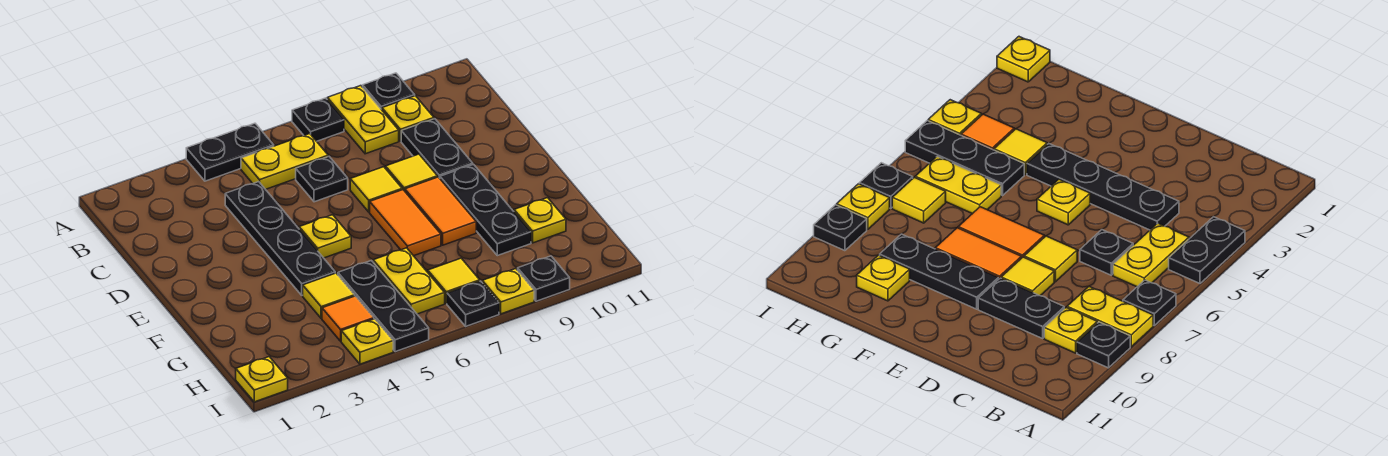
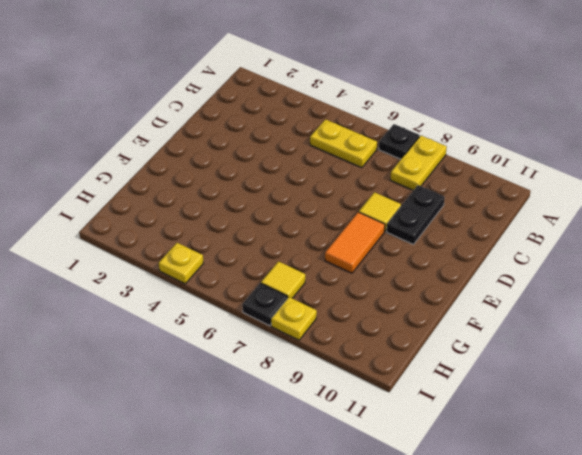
none -> black plate A4:A5 level 1
none -> black plate A9 level 1
none -> yellow plate B9 level 1

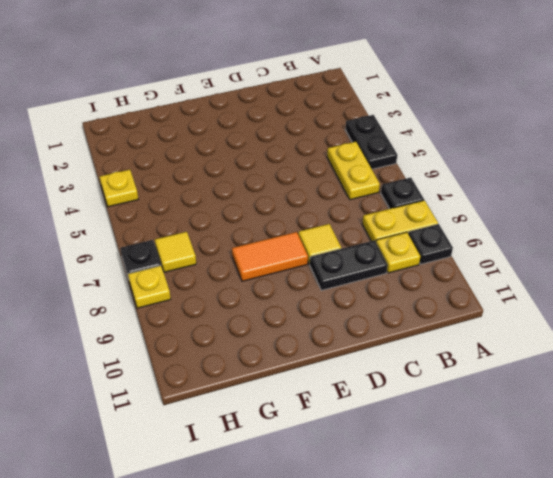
none -> black plate C4:F4 level 1
none -> black plate C6 level 1
none -> yellow tile D7 level 1

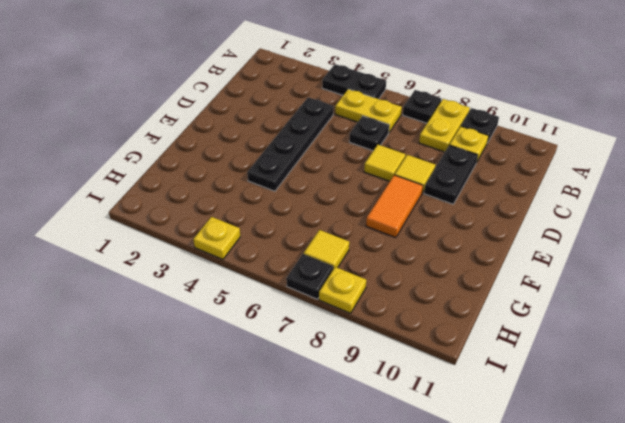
none -> yellow plate E5 level 1
none -> orange tile E7:F7 level 1
none -> black plate E9:G9 level 1

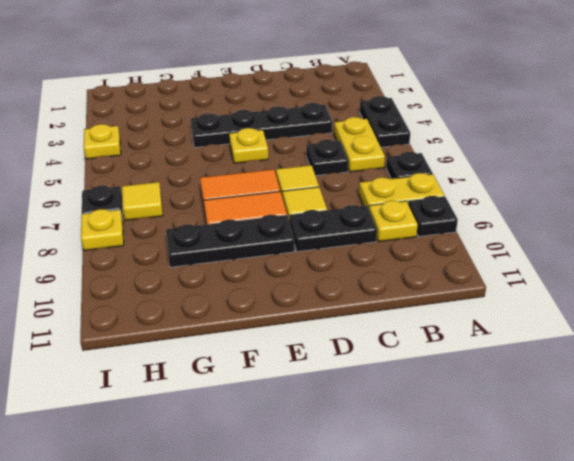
none -> yellow tile G4 level 1
none -> black plate G5:I5 level 1
none -> yellow plate G6:H6 level 1

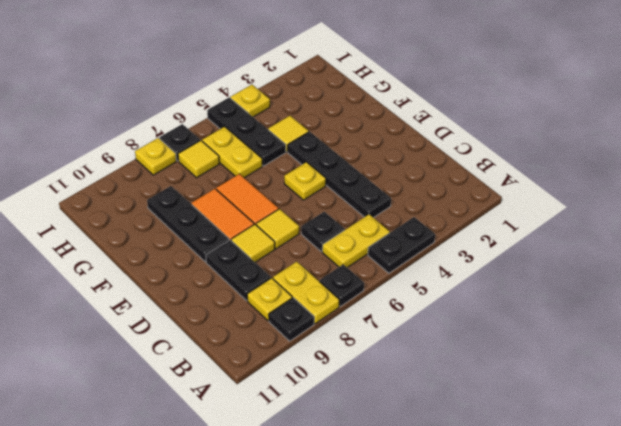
none -> yellow plate G10 level 1
none -> orange tile H4 level 1
none -> yellow plate I1 level 1

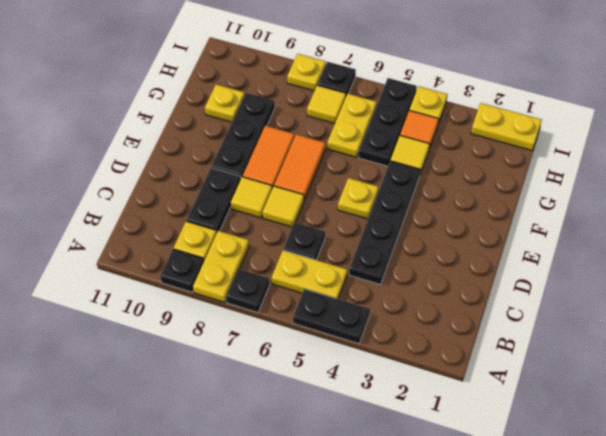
yellow plate I1:I2 level 1 -> yellow plate I1 level 1
none -> black plate I9 level 1

